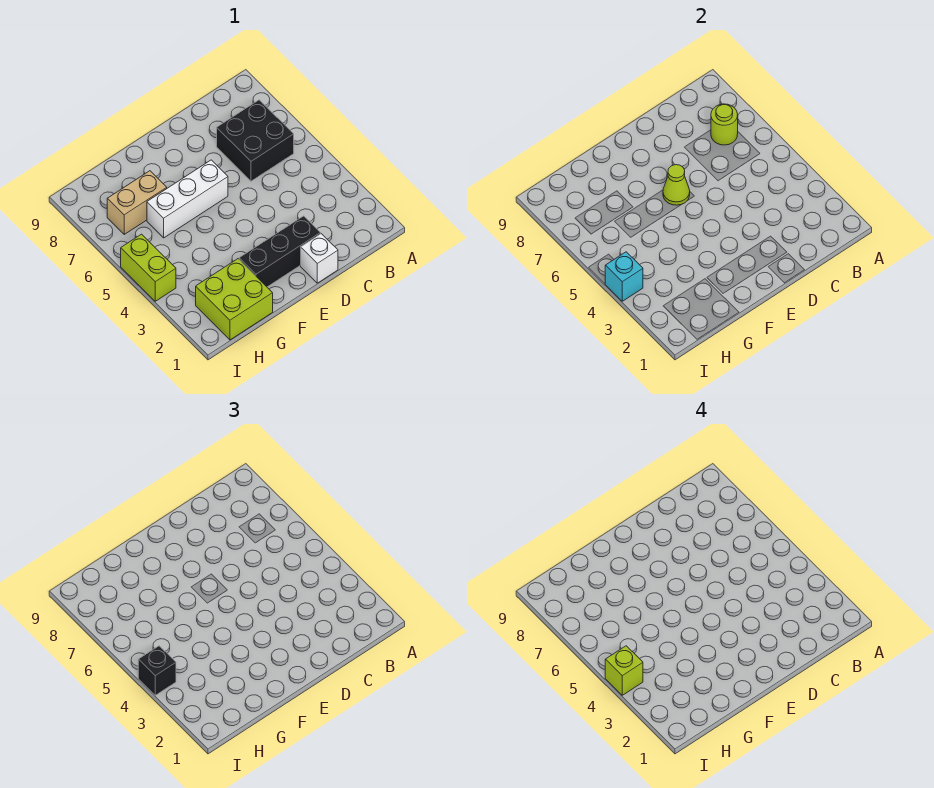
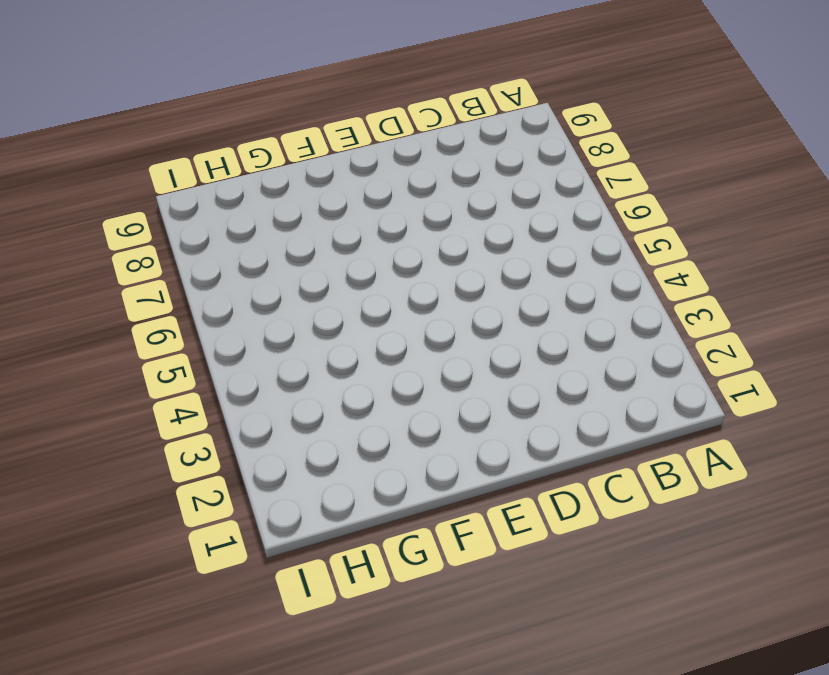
none -> black brick B6:C7 level 1
none -> white brick D1 level 1
none -> black brick D2:F2 level 1

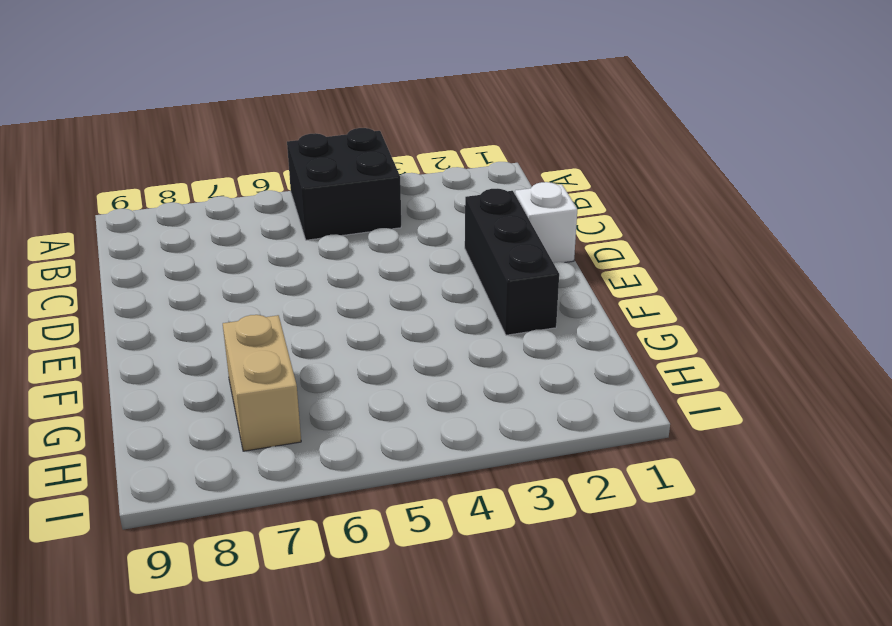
black brick A4:B5 level 1 -> black brick B6:C7 level 1
none -> white brick E6:G6 level 1
none -> lime brick G1:H2 level 1
none -> lime brick I4:I5 level 1

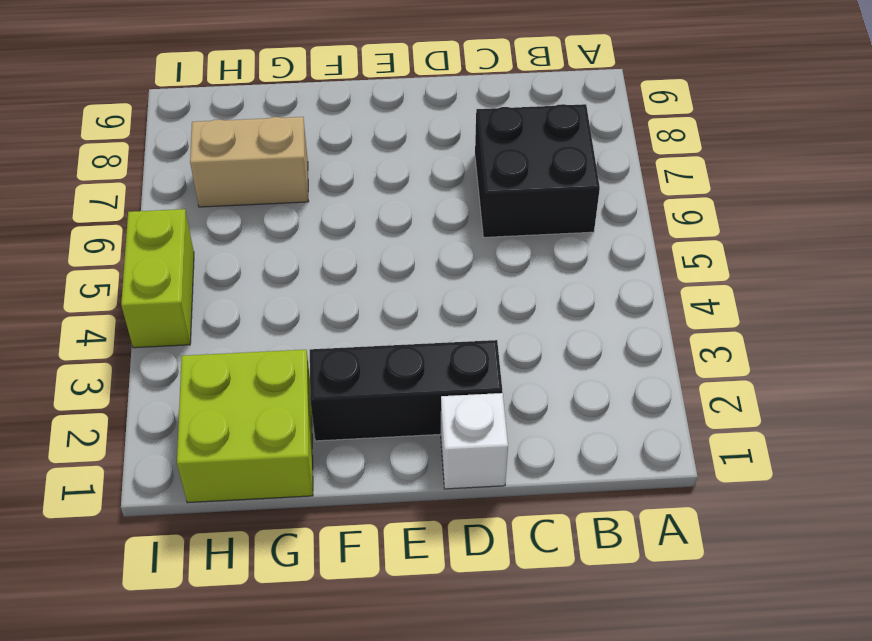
none -> white brick E6:G6 level 1
none -> lime round brick B7 level 2
none -> lime cone E6 level 2

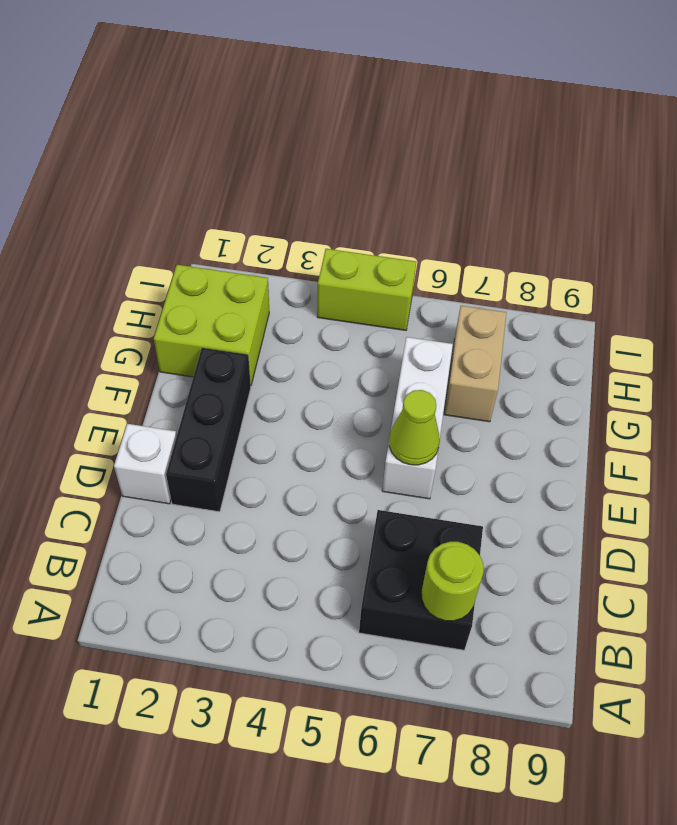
none -> cyan brick I4 level 2
none -> black brick I4 level 3
none -> lime brick I4 level 4

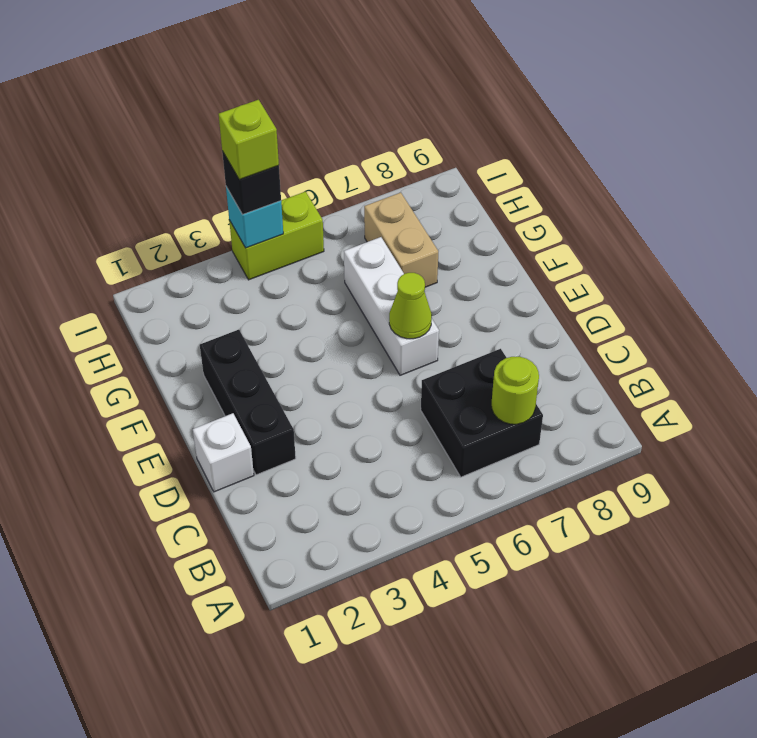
none -> lime brick G1:H2 level 1

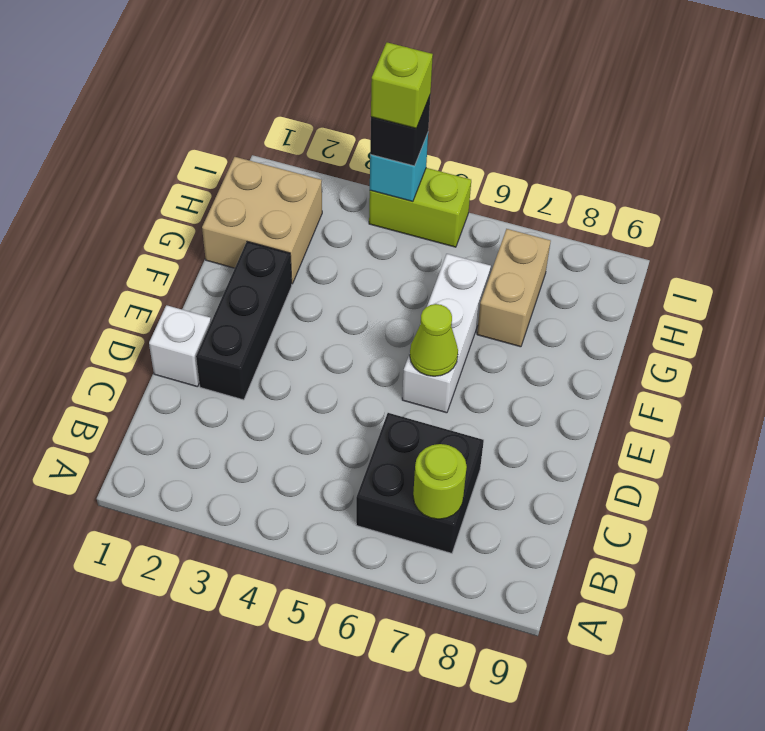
tan brick G1:H2 level 1 -> lime brick G1:H2 level 1

